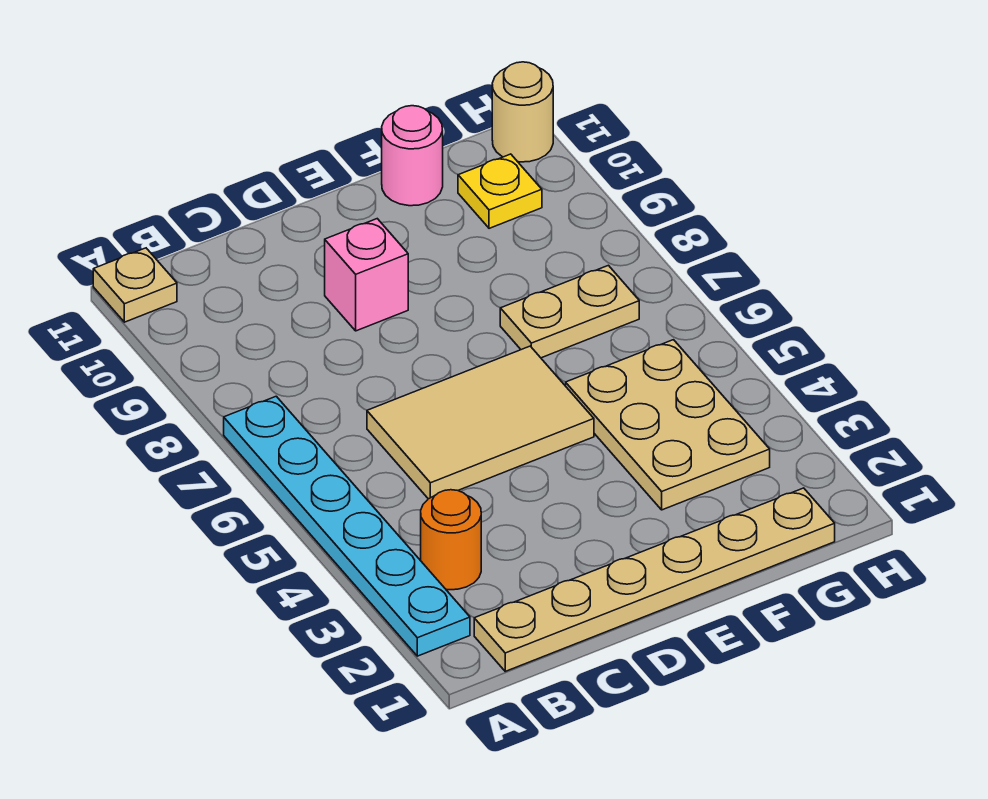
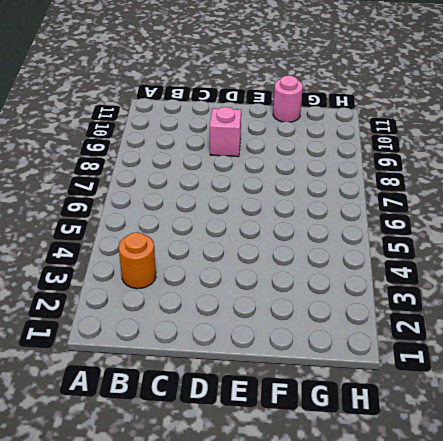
none -> cyan plate A2:A7 level 1
none -> tan plate A11 level 1

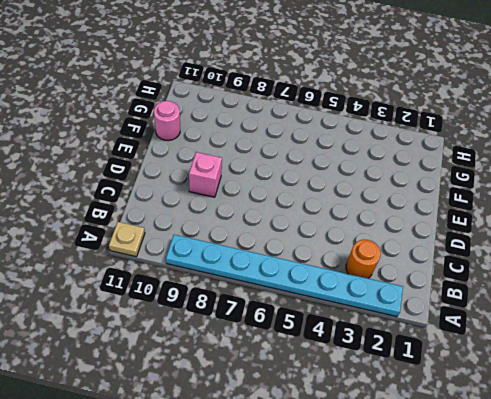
cyan plate A2:A9 level 1 -> cyan plate A2:A7 level 1
none -> tan plate B1:G1 level 1
none -> tan tile C5:E6 level 1

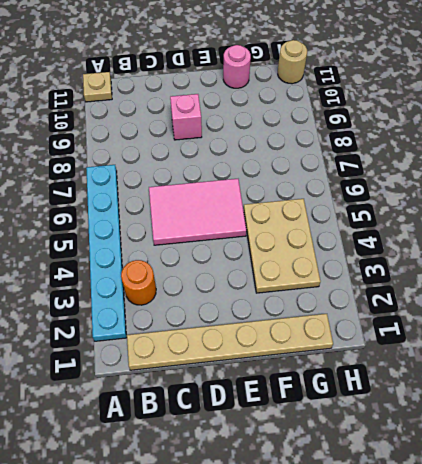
pink tile C5:E6 level 1 -> tan tile C5:E6 level 1
none -> tan plate F7:G7 level 1
none -> yellow plate G10 level 1

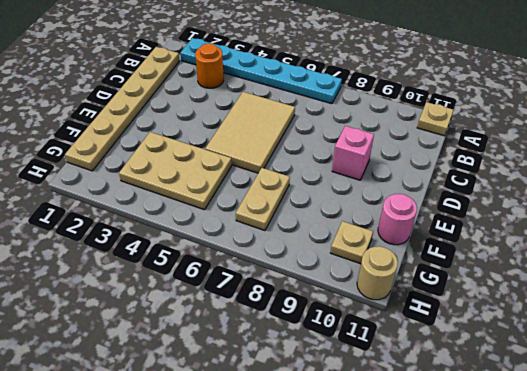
tan plate G10 level 1 -> yellow plate G10 level 1

